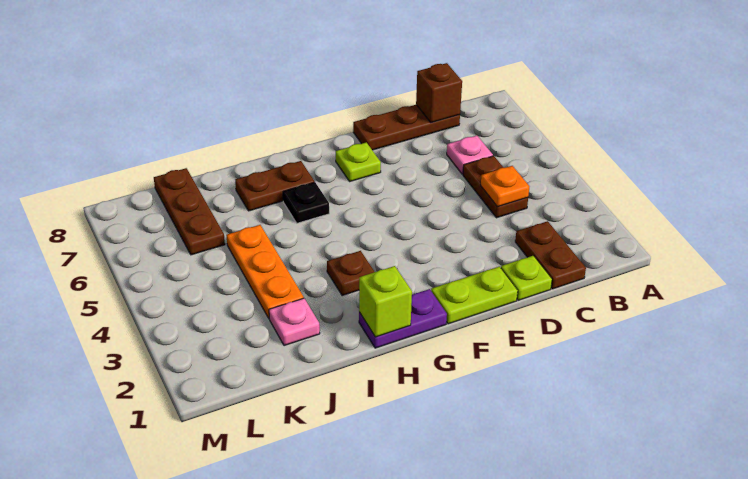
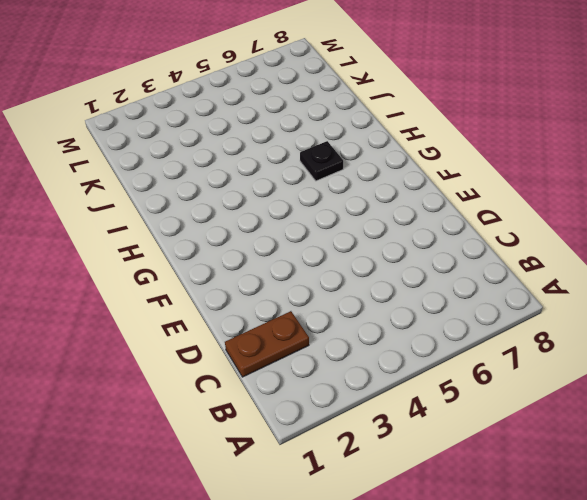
none -> brown plate C4:C5 level 1
none -> pink plate C6 level 1
none -> brown plate C8:E8 level 1

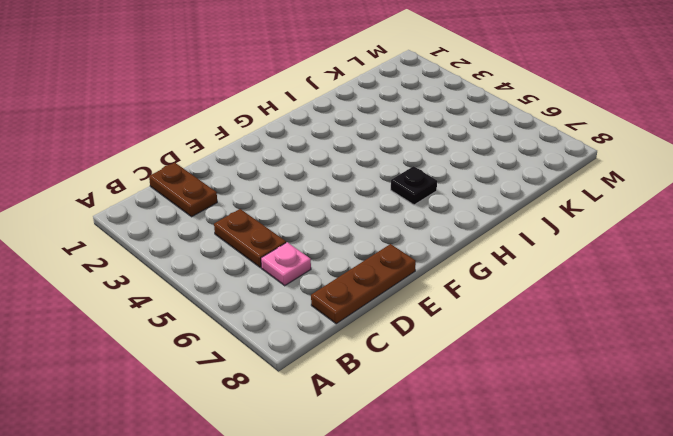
none -> lime plate D1 level 1
none -> lime plate E1:F1 level 1
none -> lime plate F7 level 1

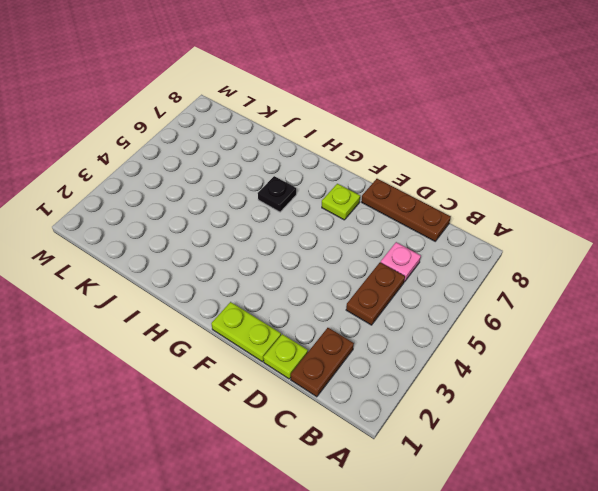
none -> purple plate G1:H1 level 1
none -> brown plate H3 level 1
none -> brown plate H7:I7 level 1

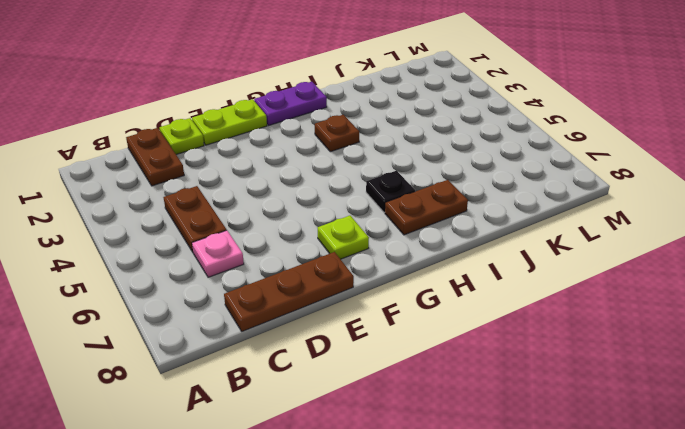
none -> pink plate J2 level 1
none -> orange plate J3:J5 level 1
none -> brown plate K6:K8 level 1

